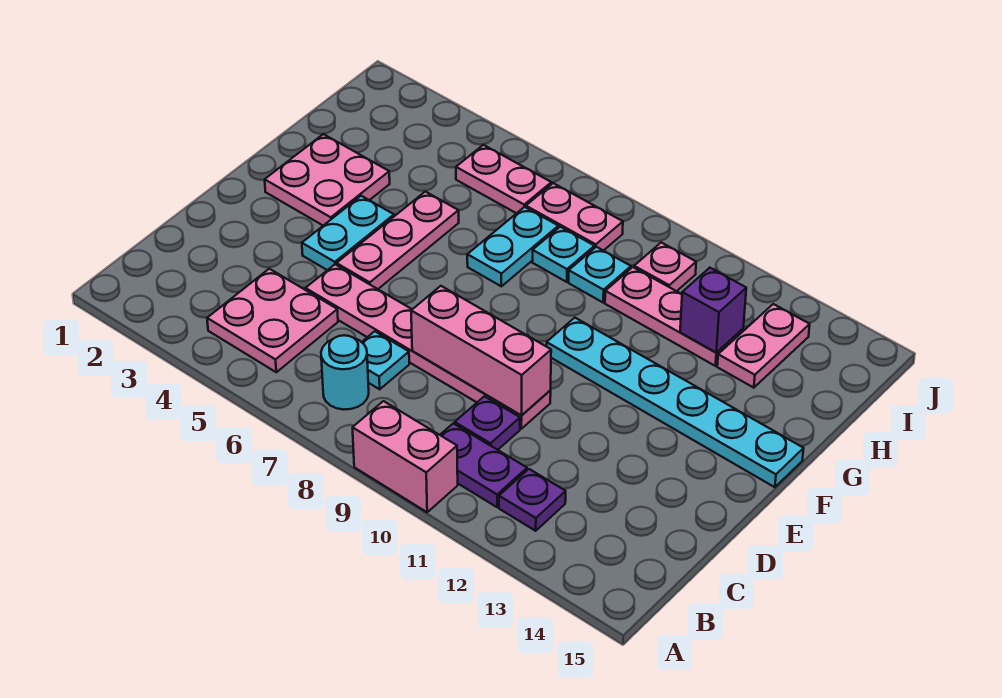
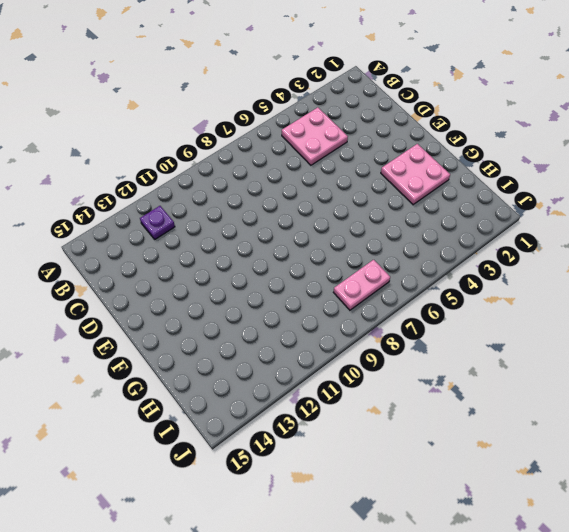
none -> pink brick A9:A10 level 1
none -> cyan round brick B7 level 1
none -> purple plate B10:B11 level 1

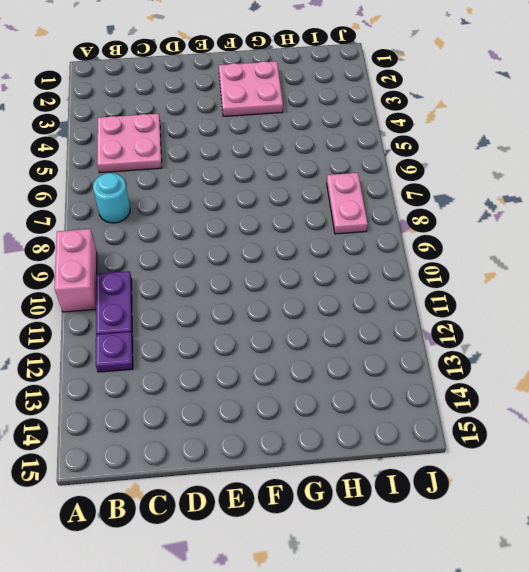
none -> cyan plate C7 level 1
none -> purple plate C10 level 1
none -> pink plate D5:D10 level 1

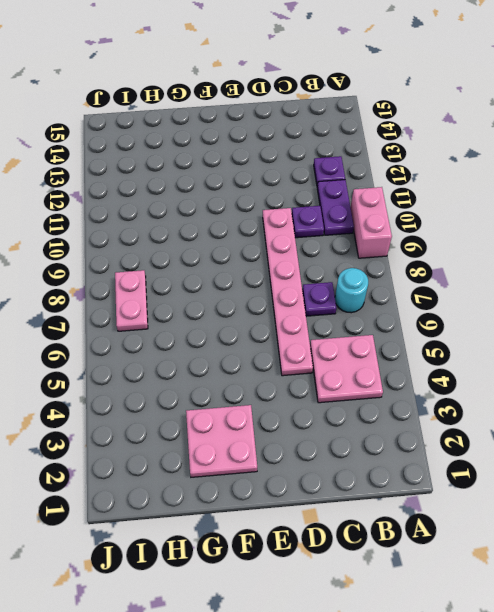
purple plate C7 level 1 -> cyan plate C7 level 1
none -> cyan plate E4:F4 level 1
none -> pink plate E5:G5 level 1
none -> cyan plate F10:F15 level 1

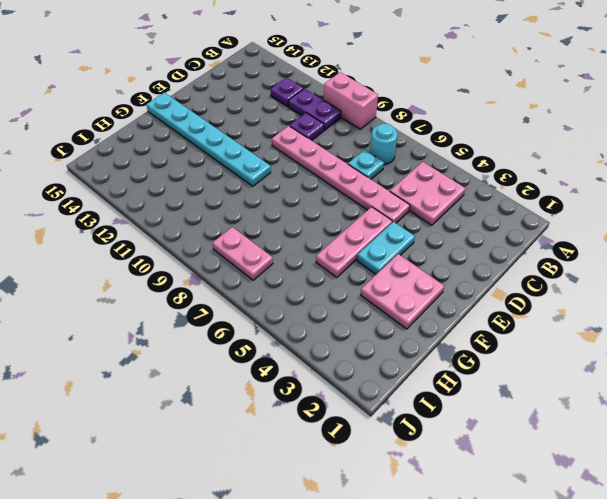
none -> cyan plate G7:H7 level 1
none -> cyan plate H8 level 1
none -> cyan plate H9 level 1

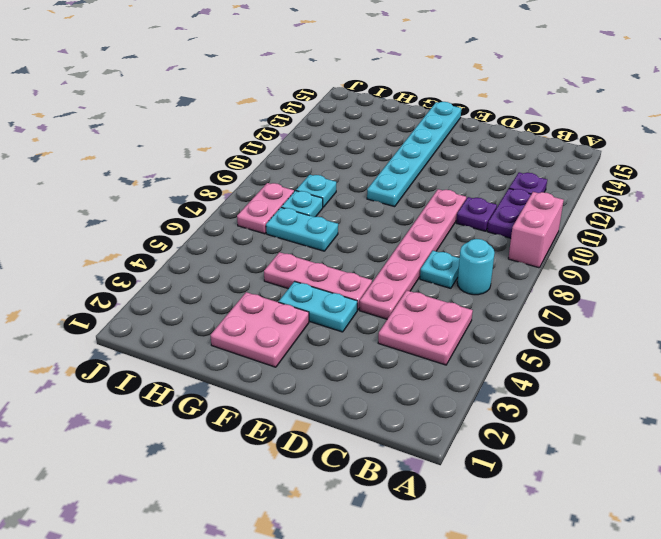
none -> pink plate H10:H12 level 1
none -> pink plate H13:I13 level 1
none -> pink plate I5:I6 level 1

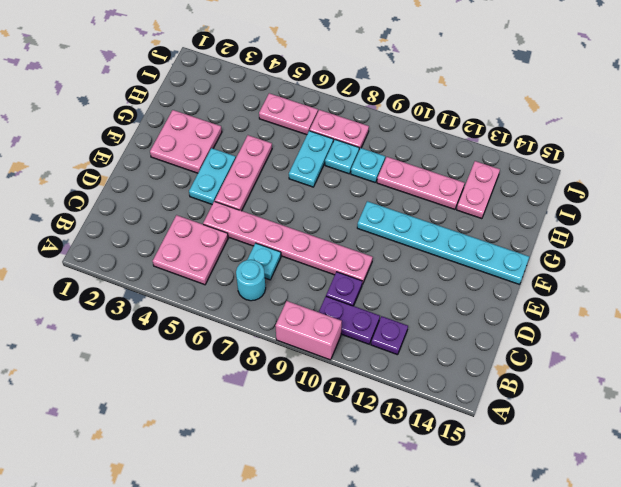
none -> pink plate I10 level 1
none -> pink brick D8:D10 level 2
none -> purple brick H12 level 2

